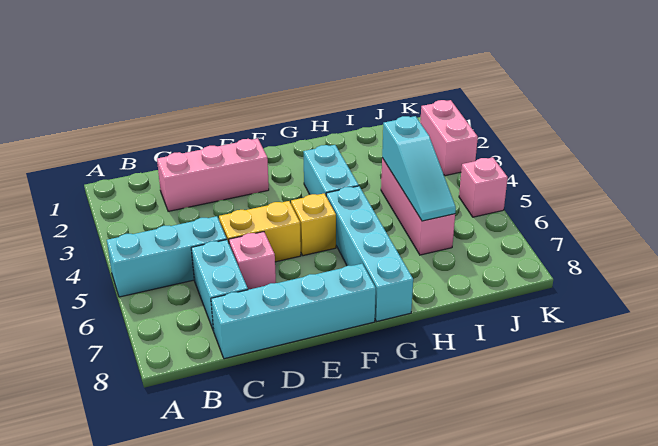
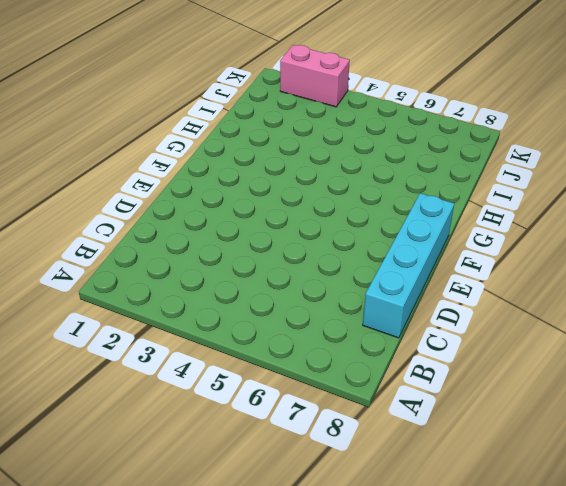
none -> cyan brick A5:C5 level 1
none -> pink brick C2:E2 level 1
none -> cyan brick C6:C7 level 1

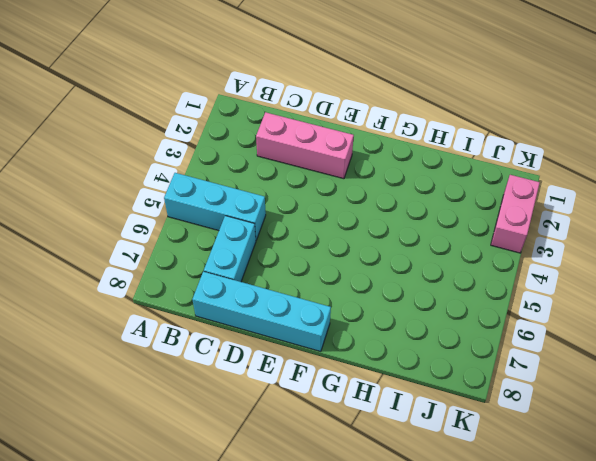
none -> yellow brick D5:E5 level 1
none -> pink brick D6 level 1
none -> yellow brick F5 level 1

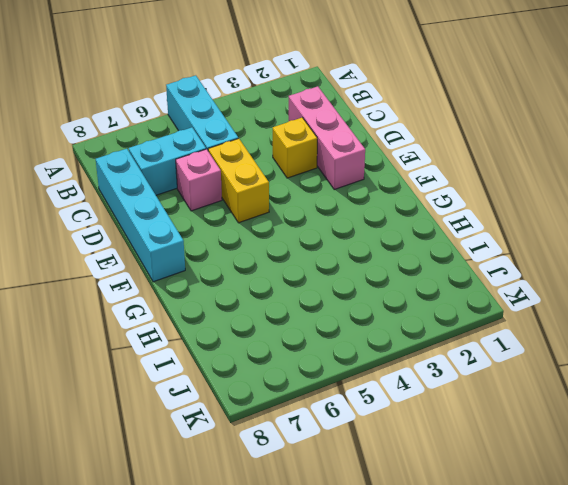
yellow brick D3 level 1 -> yellow brick F5 level 1
none -> cyan brick G3:G4 level 1
none -> cyan brick G5:G8 level 1
none -> pink brick I4:I6 level 1

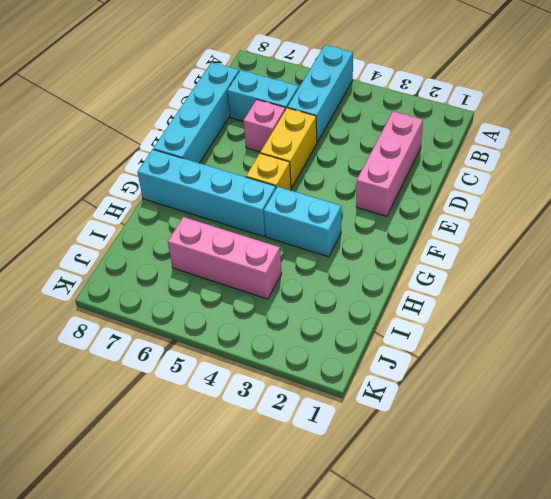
none -> pink brick K2:K3 level 1
none -> pink brick K5 level 1
none -> cyan slope I4:I6 level 2 top 4

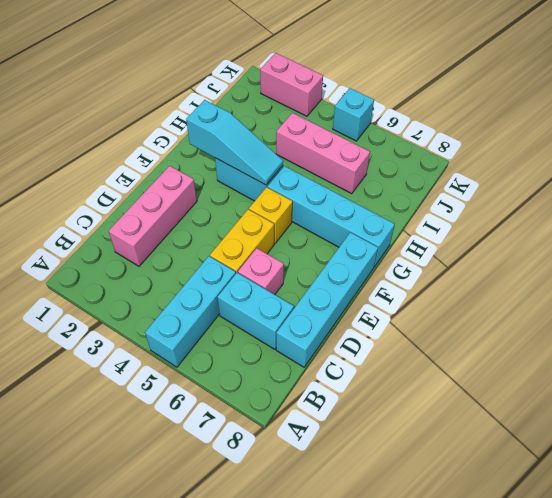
cyan slope G2:G4 level 2 top 2 -> cyan slope I4:I6 level 2 top 4
cyan brick K5 level 1 -> pink brick K5 level 1

